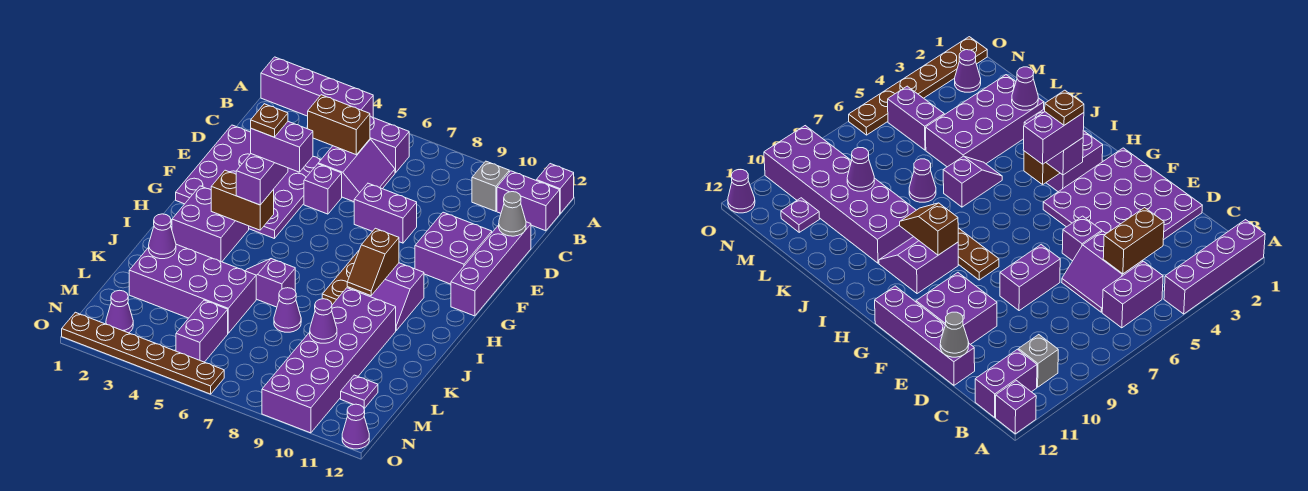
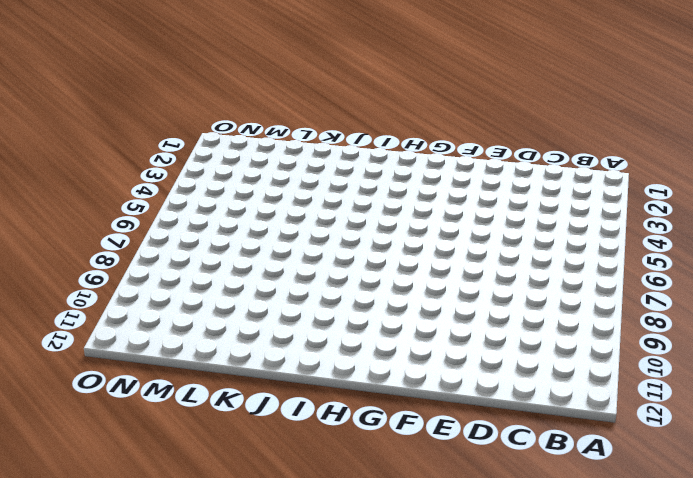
none -> purple brick A1:A4 level 1
none -> purple brick A12 level 1
none -> purple brick B5:B6 level 1
none -> grey brick B10 level 1

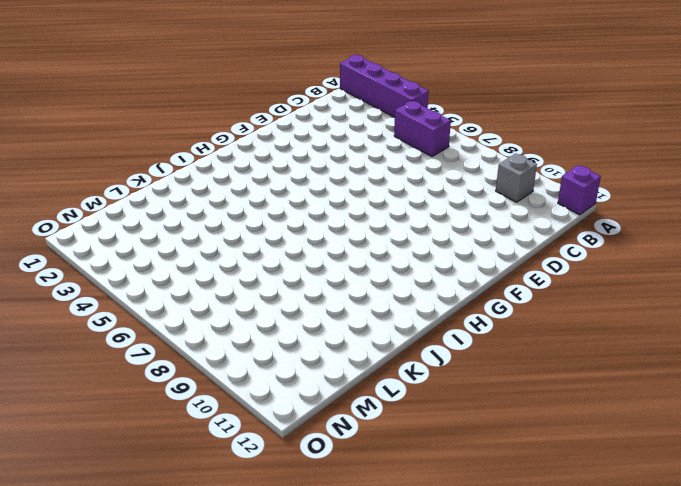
none -> purple brick B11:B12 level 1
none -> purple slope C5:D6 level 1 top 5
none -> purple plate D1:G4 level 1
none -> purple brick D12:G12 level 1

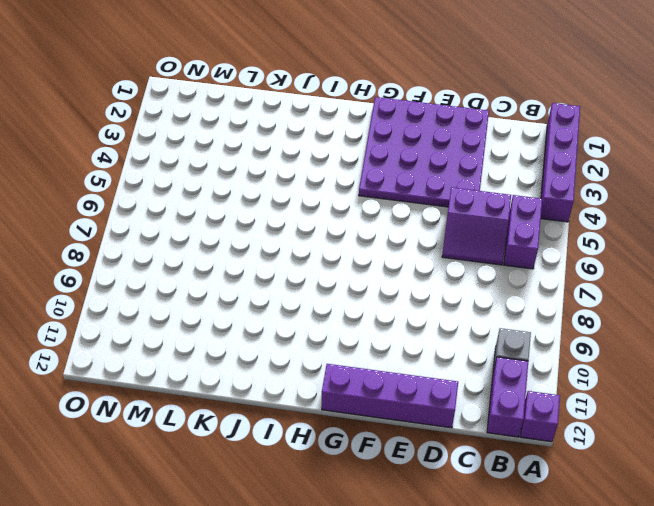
none -> purple brick E5 level 1
none -> purple brick E7:E8 level 1
none -> purple brick E10:F11 level 1
none -> brown plate G8:I8 level 1

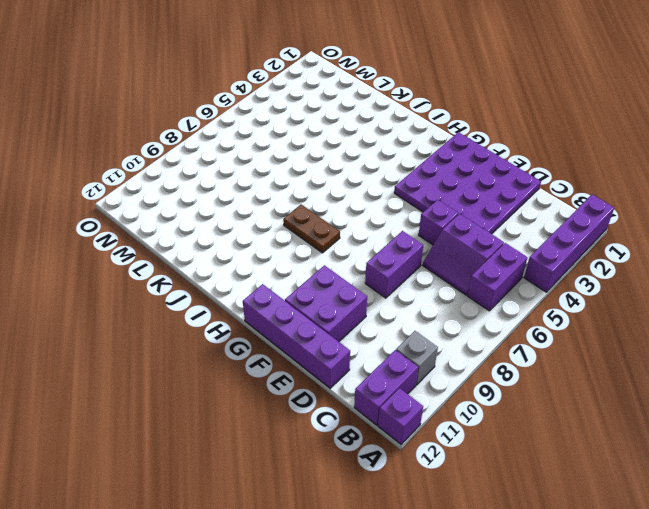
brown plate H8:I8 level 1 -> brown plate G8:I8 level 1
none -> purple brick H2:I3 level 1
none -> purple slope H9:I10 level 1 top H
none -> purple slope J5:J6 level 1 top 6
none -> purple brick J9:O10 level 1

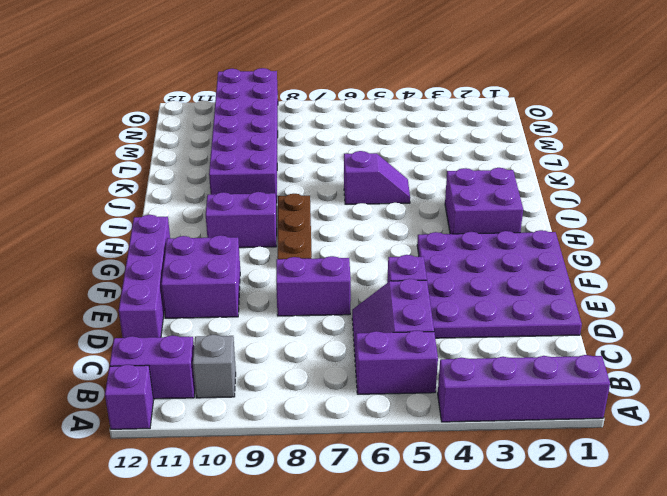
none -> purple brick K2:L5 level 1
none -> purple cone K7 level 1
none -> purple brick M5:N5 level 1
none -> purple plate M11 level 1

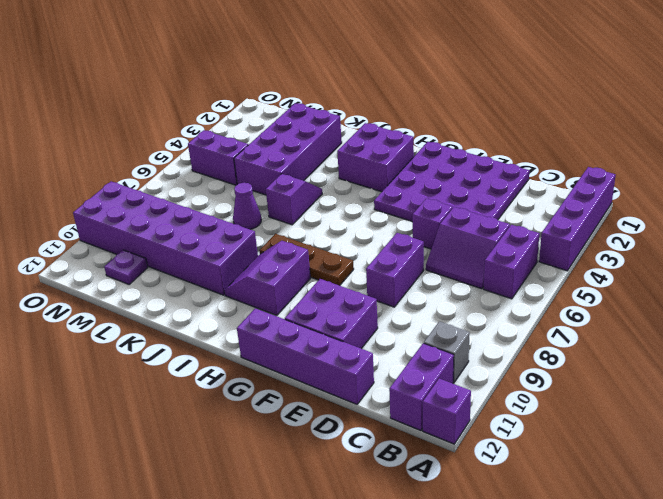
none -> purple cone N2 level 1
none -> brown plate O1:O6 level 1
none -> purple cone O12 level 1
none -> brown brick C4:C5 level 2

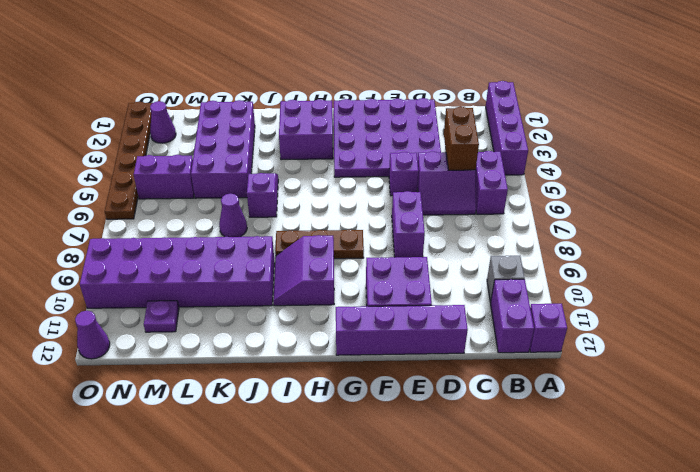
none -> grey cone D12 level 2
none -> brown brick H3:H4 level 2
none -> brown slope H9:I9 level 2 top H
none -> purple cone K2 level 2

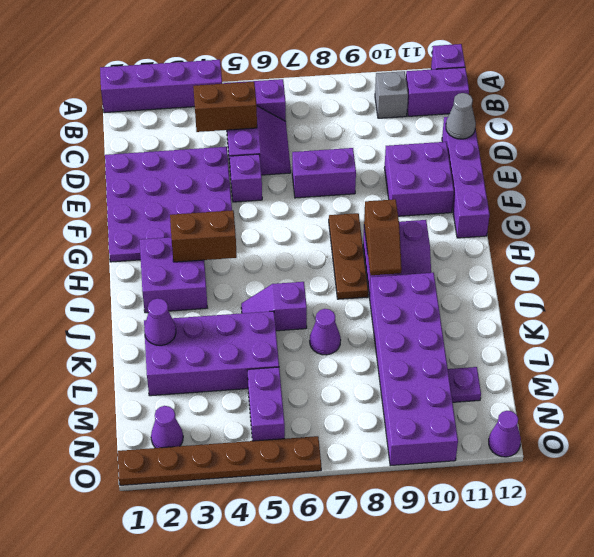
none -> purple cone L9 level 2
none -> purple brick G4:H4 level 3
none -> purple brick G4:G5 level 4
none -> brown plate G4 level 5

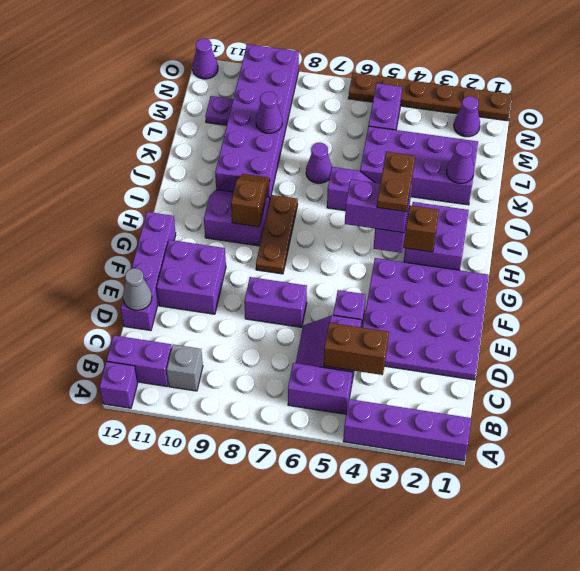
brown plate G4:H4 level 5 -> brown plate G4 level 5

